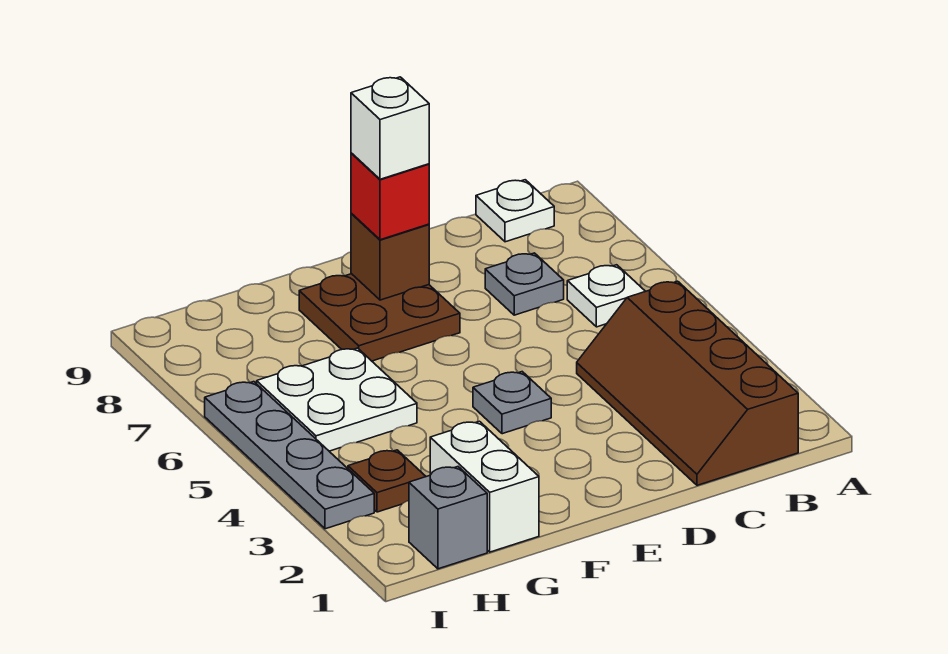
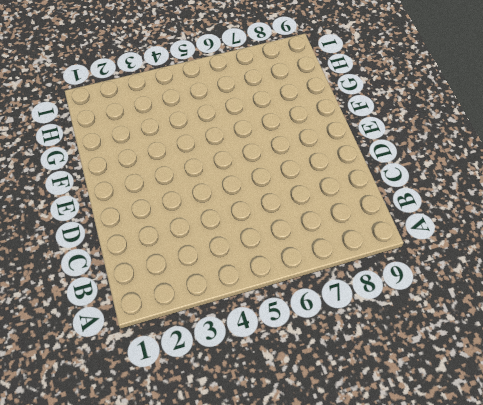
none -> brown slope B1:C4 level 1 top B
none -> white plate B6 level 1
none -> white plate B9 level 1

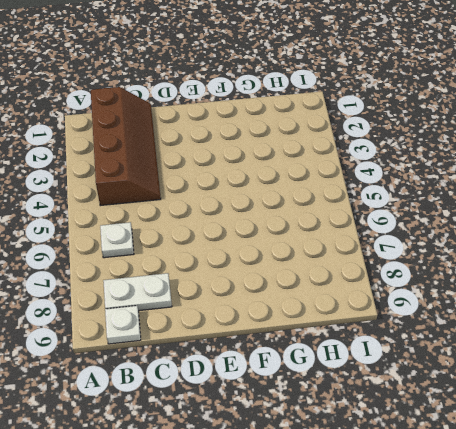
white plate B8:C8 level 1 -> none
none -> grey plate C7 level 1
none -> grey plate E4 level 1
none -> brown plate E7:F8 level 1

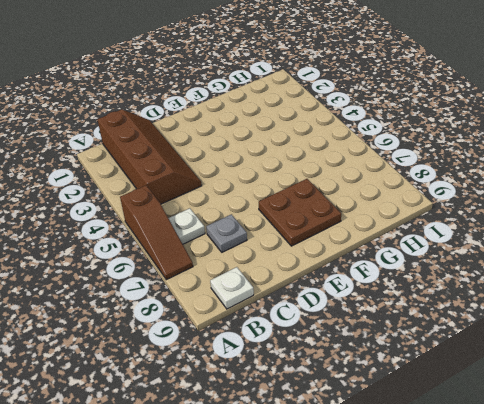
brown slope A5:A7 level 1 top 5 -> none
none -> grey plate E4 level 1
none -> white brick G1:G2 level 1
none -> white plate G5:H6 level 1

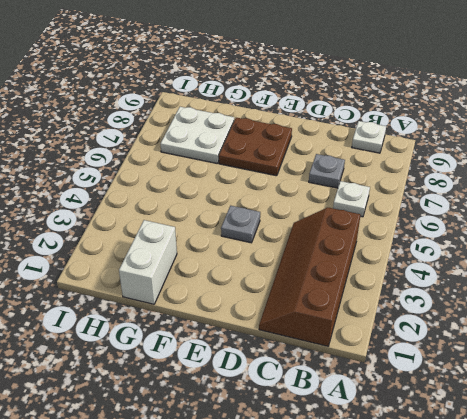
white plate G7:H8 level 1 -> white plate G5:H6 level 1
none -> grey brick H1 level 1
none -> brown plate H3 level 1
none -> grey plate I3:I6 level 1

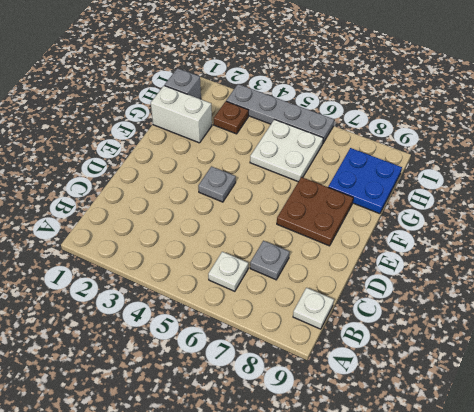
blue plate G8:H9 level 1 -> none
none -> brown slope B1:C4 level 1 top B
none -> brown brick E8 level 2
none -> red brick E8 level 3

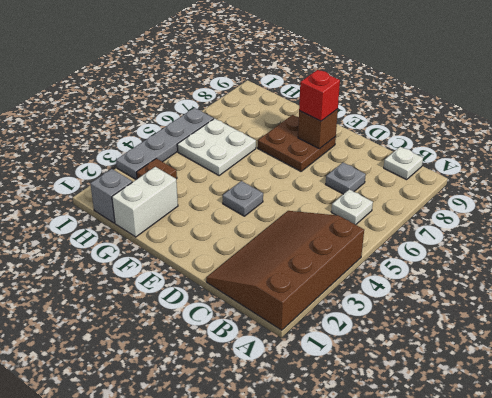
brown slope A1:C4 level 1 top A -> brown slope B1:C4 level 1 top B
none -> white brick E8 level 4

